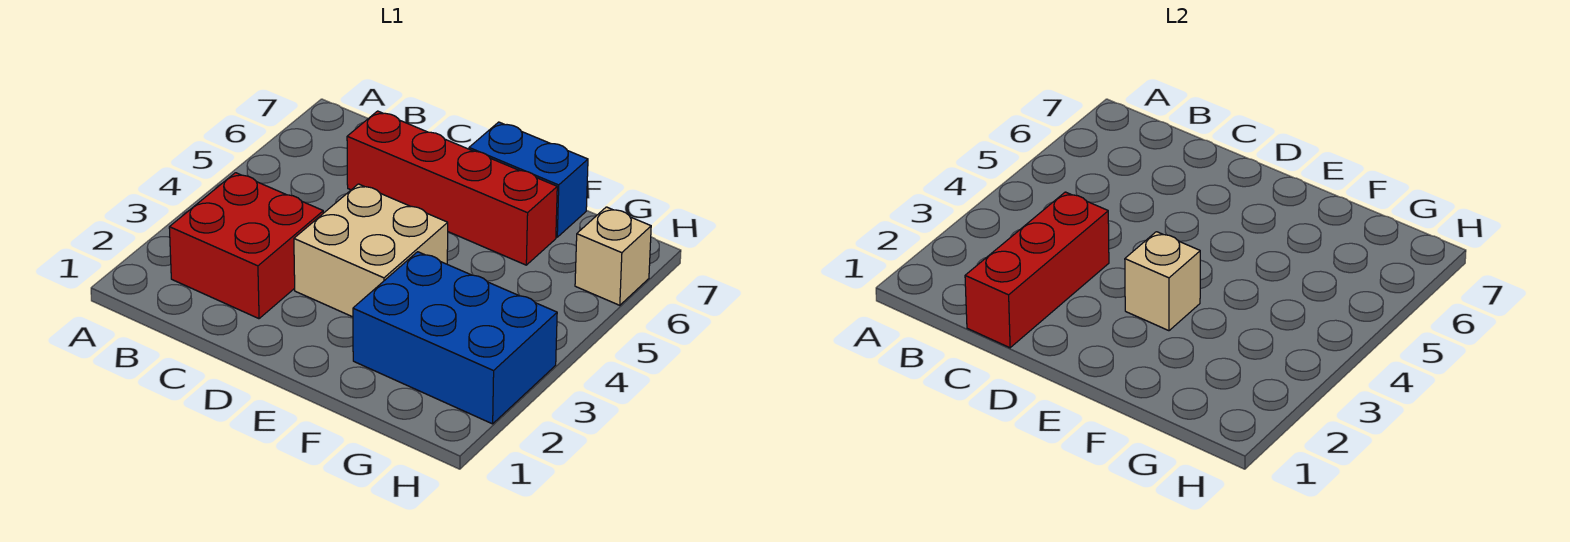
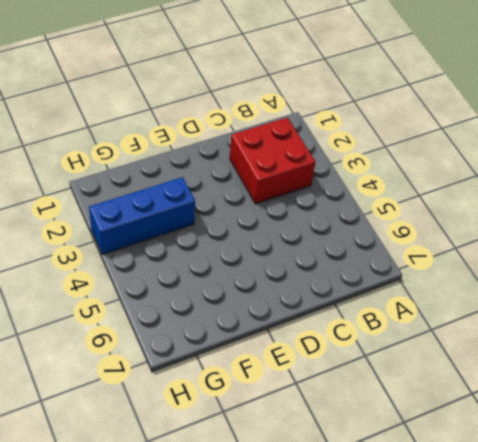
blue brick F3:H3 level 1 -> blue brick F2:H3 level 1
none -> red brick C6:F6 level 1
none -> tan brick D3:E4 level 1

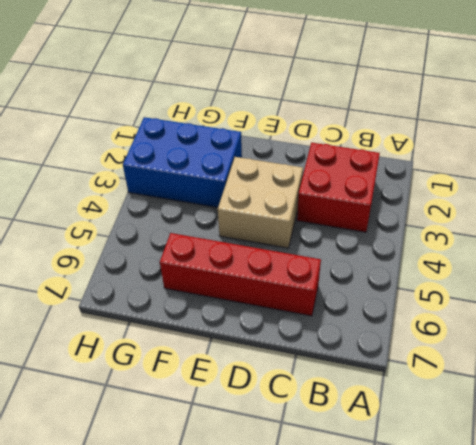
none -> blue brick E7:F7 level 1
none -> tan brick H6 level 1

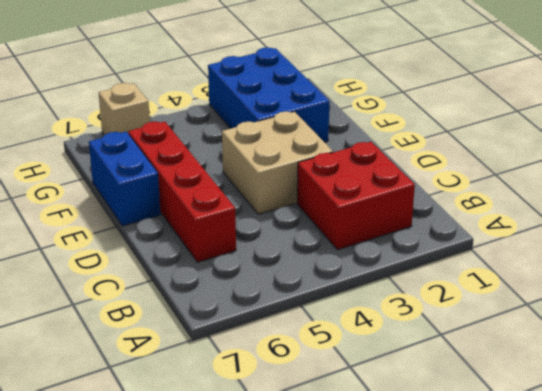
none -> red brick C1:C3 level 2
none -> tan brick E3 level 2

